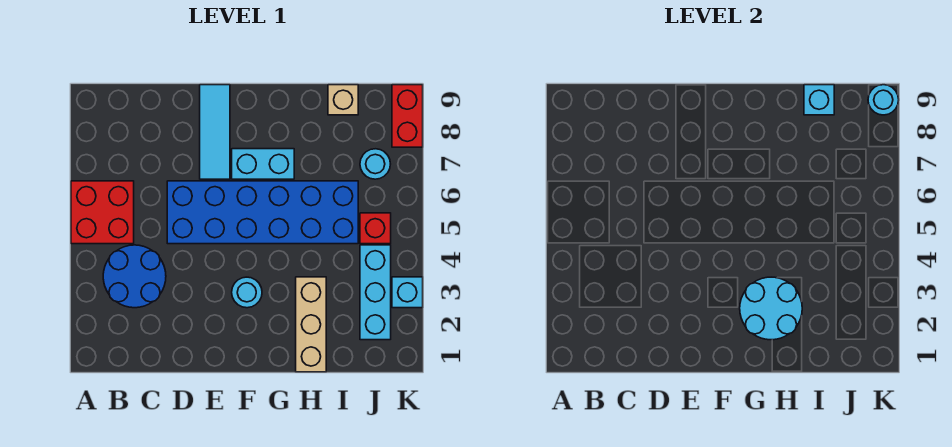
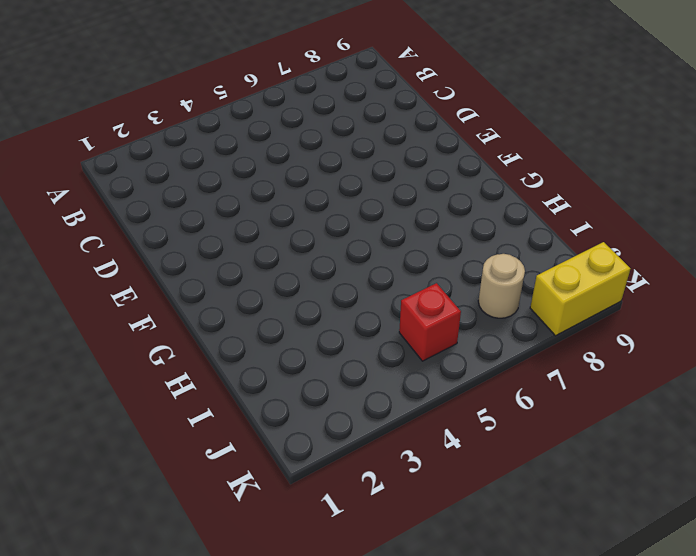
tan round brick J7 level 1 -> cyan round brick J7 level 1
yellow brick K8:K9 level 1 -> red brick K8:K9 level 1
none -> red brick A5:B6 level 1
none -> blue round brick B3:C4 level 1
none -> blue brick D5:I6 level 1

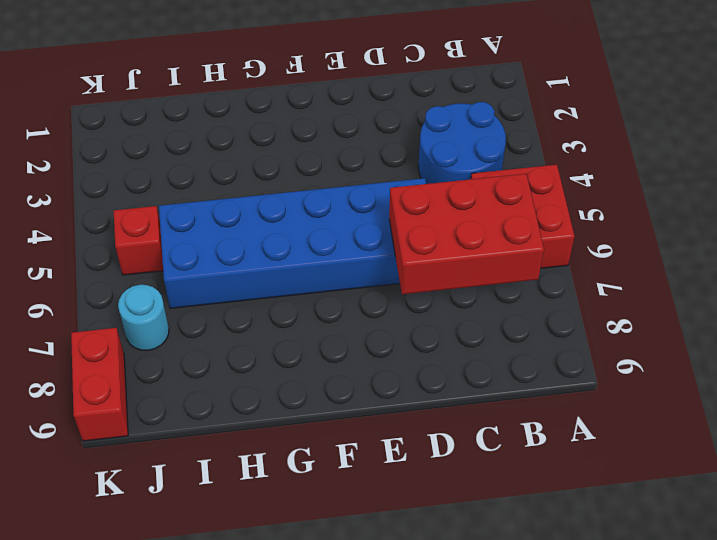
red brick B6:D7 level 2 -> none
none -> cyan tile E7:E9 level 1
none -> cyan round brick F3 level 1
none -> cyan brick F7:G7 level 1

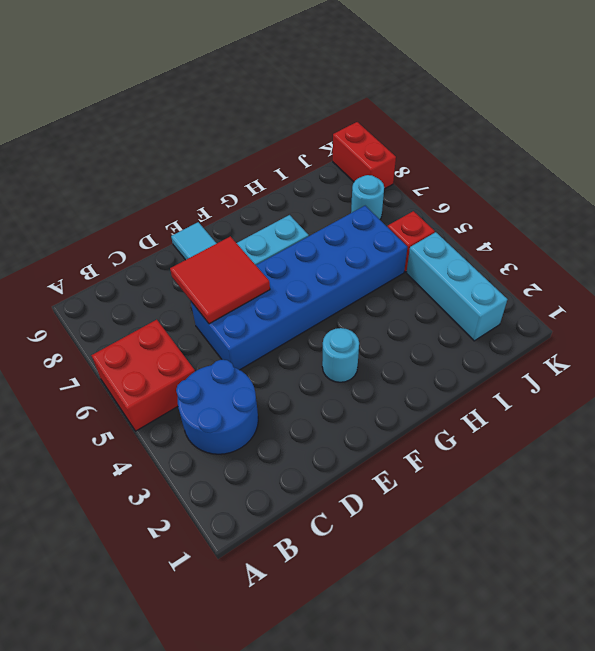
red tile D6:E7 level 2 -> none
none -> tan brick H1:H3 level 1
none -> tan brick I9 level 1
none -> cyan brick K3 level 1

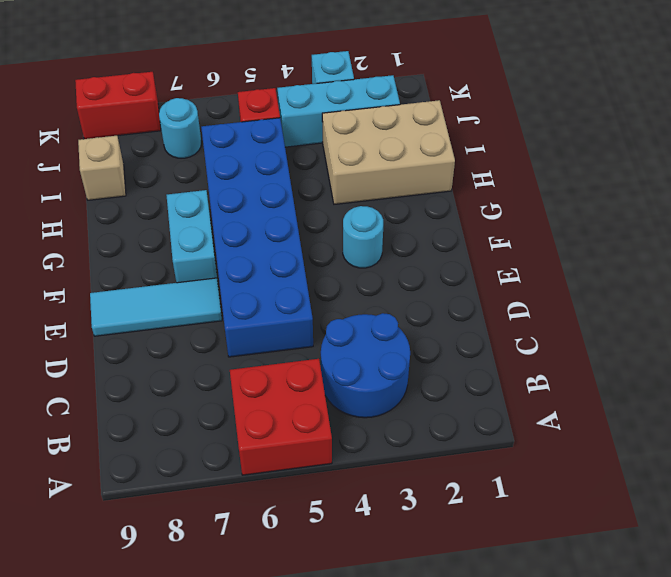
tan brick H1:I3 level 1 -> tan brick H1:H3 level 1
none -> cyan round brick G2:H3 level 2
none -> cyan brick I9 level 2
none -> cyan round brick K9 level 2

